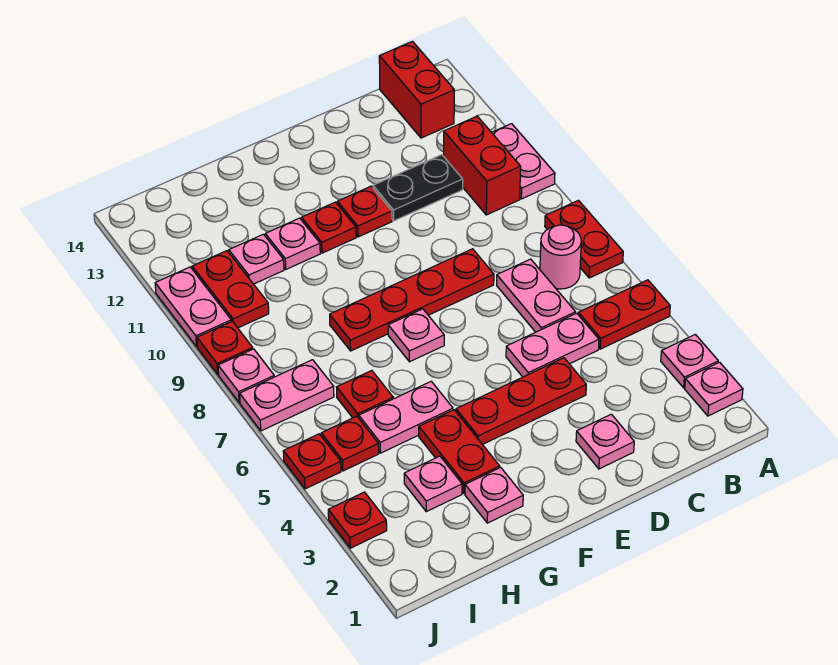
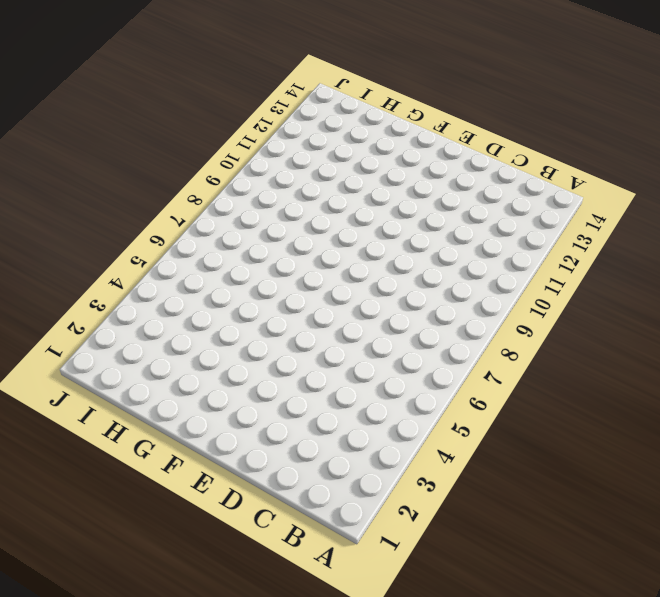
none -> pink plate A2 level 1
none -> pink plate A3 level 1
none -> red plate A5:B5 level 1
none -> red plate A7:A8 level 1

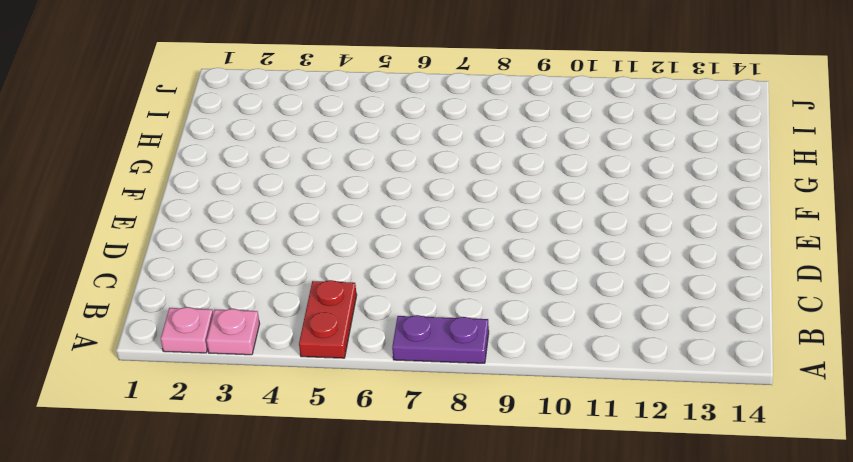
purple plate A7:A8 level 1 -> red plate A7:A8 level 1
none -> pink plate A10:A11 level 1
none -> pink round brick B7 level 1
none -> red brick B10:B11 level 1
none -> red brick B13:B14 level 1

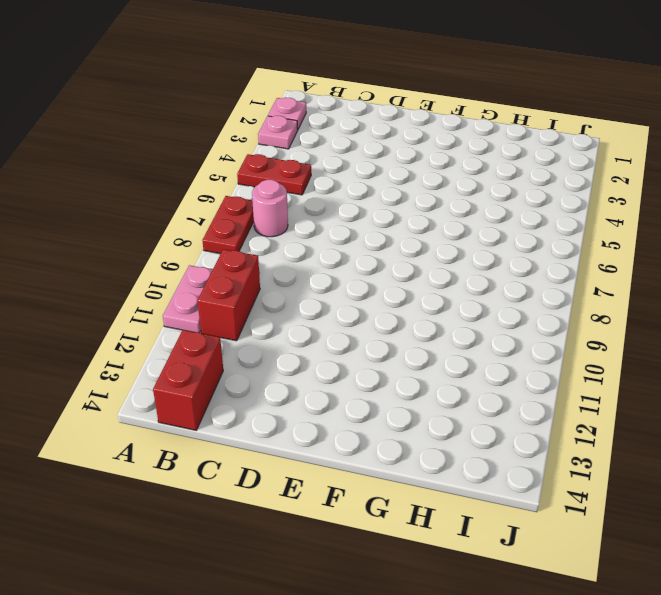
none -> pink plate C5:D5 level 1
none -> pink plate C6:C7 level 1
none -> black plate C11:D11 level 1
none -> pink plate D2 level 1

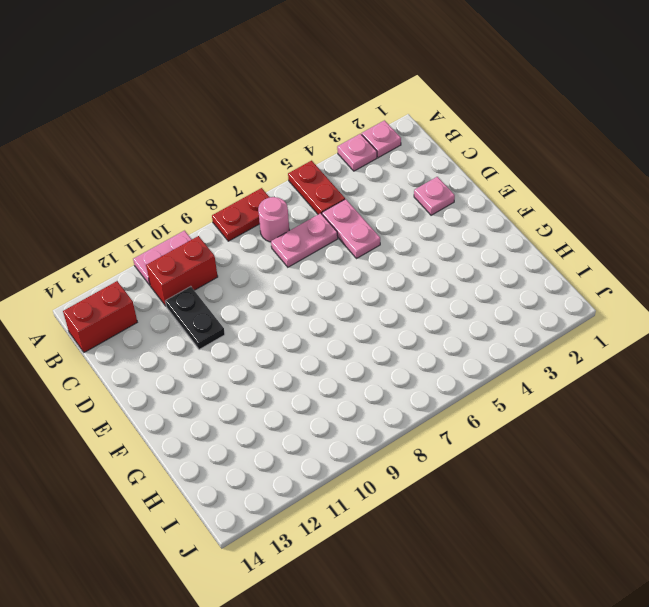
none -> red plate D4:F4 level 1
none -> red plate D8:G8 level 1
none -> red plate E11 level 1
none -> pink plate F7 level 1

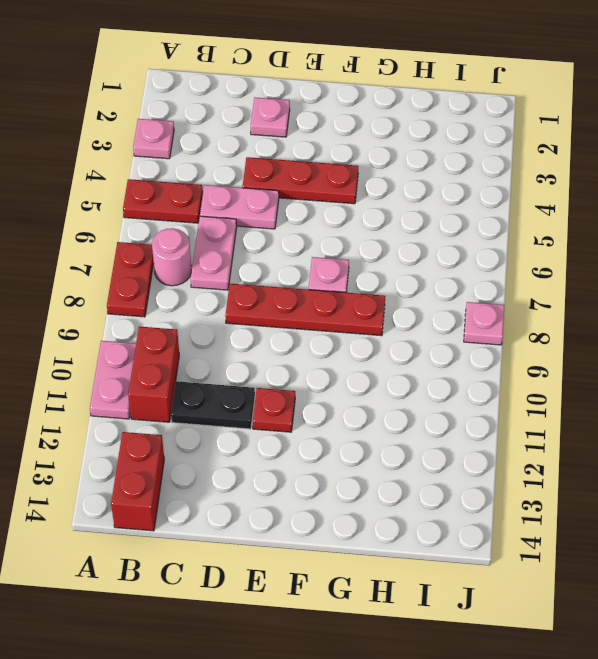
none -> pink plate A2 level 1
none -> red plate F11 level 1
none -> pink plate G2 level 1
none -> red plate G3:G4 level 1

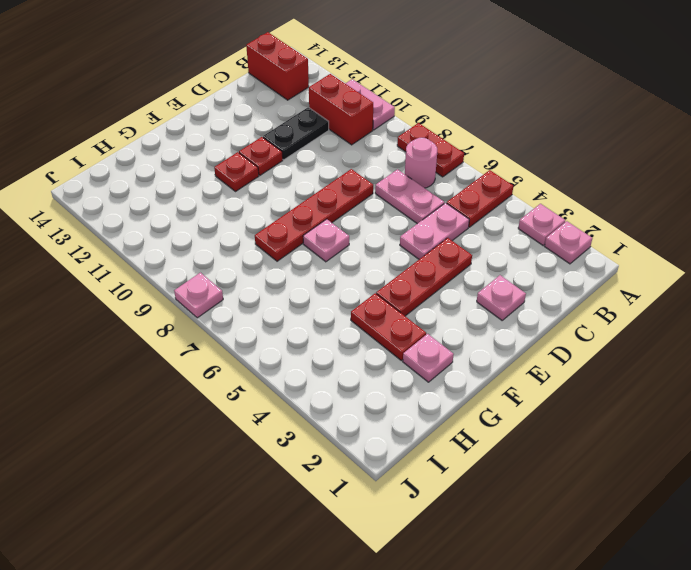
none -> pink plate G5:H5 level 1
none -> pink plate G11 level 1
none -> pink plate H3 level 1
none -> red plate H6 level 1

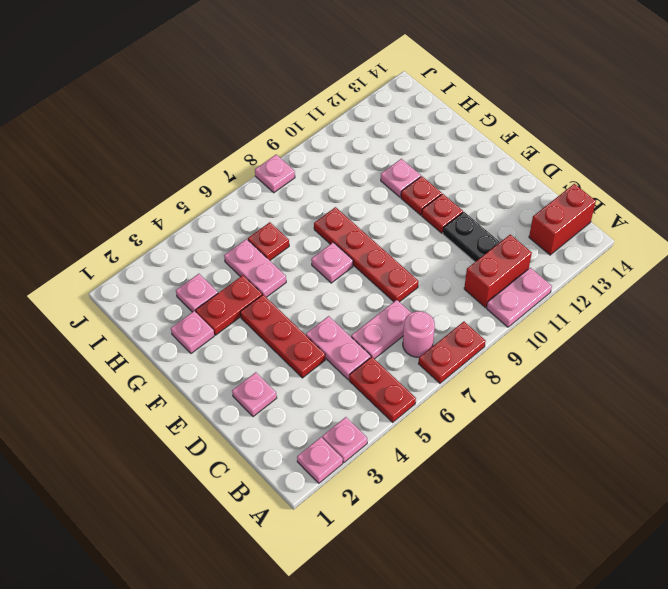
none -> pink plate H11 level 1
none -> red plate I5 level 1
none -> pink plate I7:J7 level 1
none -> red plate I10:I11 level 1

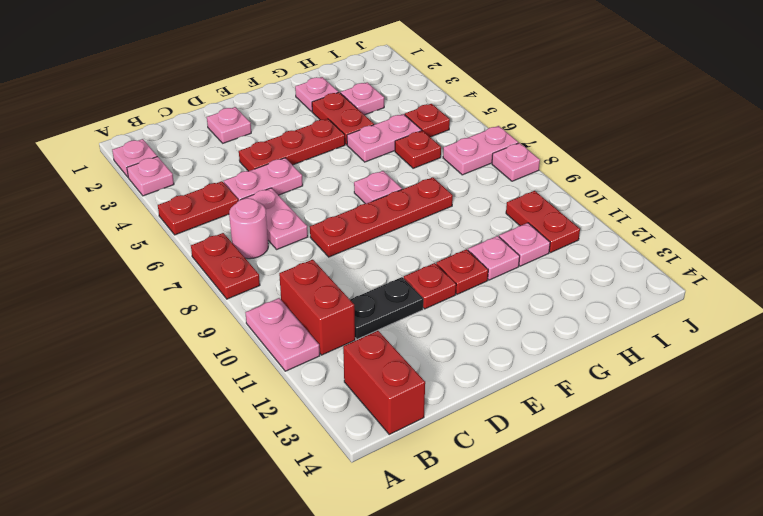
none -> red plate J3 level 1
none -> red plate J5 level 1
none -> red plate J9 level 1
none -> pink plate J10:J11 level 1

